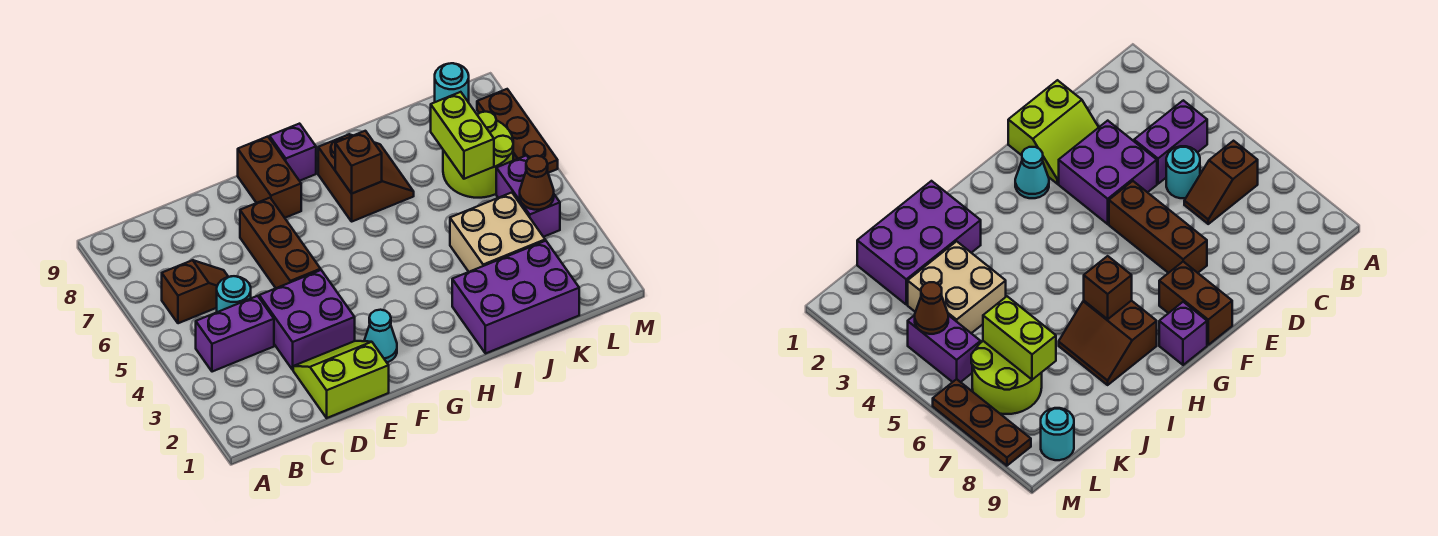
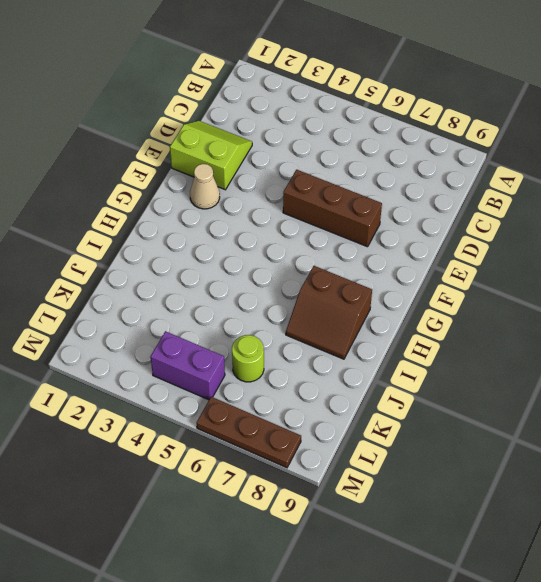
lime slope D1:E2 level 1 top E -> lime slope D1:E2 level 1 top 1
tan cone F2 level 1 -> cyan cone F2 level 1
lime round brick K6 level 1 -> lime round brick K6:L7 level 1
none -> purple brick B4:C4 level 1
none -> brown slope B6:C6 level 1 top B
none -> cyan round brick C5 level 1

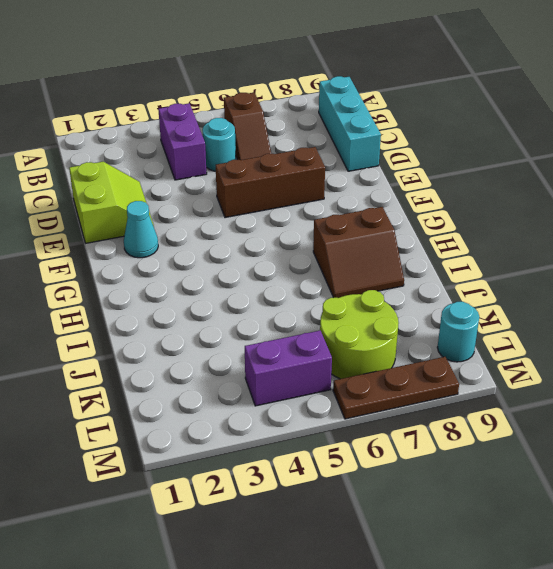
cyan brick B9:D9 level 1 -> none
none -> purple brick D3:E4 level 1
none -> brown brick F8:F9 level 1
none -> purple brick G9 level 1

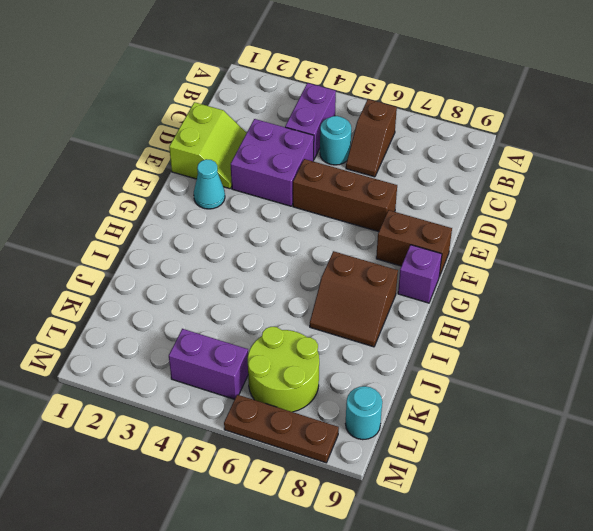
none -> purple brick I1:K2 level 1
none -> tan brick J3:K4 level 1
none -> brown brick H7 level 2

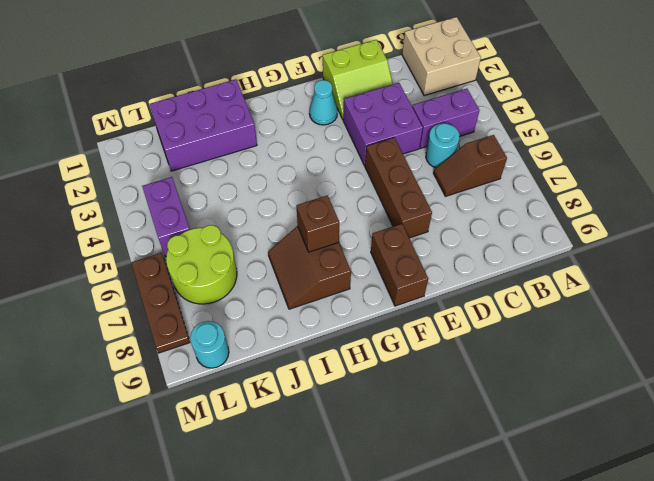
tan brick A1:B2 level 1 -> tan brick J3:K4 level 1
none -> purple brick G9 level 1
none -> lime brick K6:K7 level 2
none -> brown cone L4 level 2

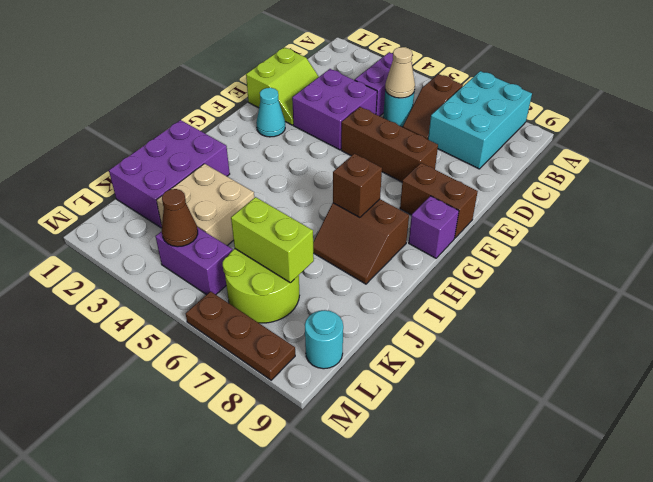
cyan brick A7:C8 level 1 -> none
tan cone C5 level 2 -> none

